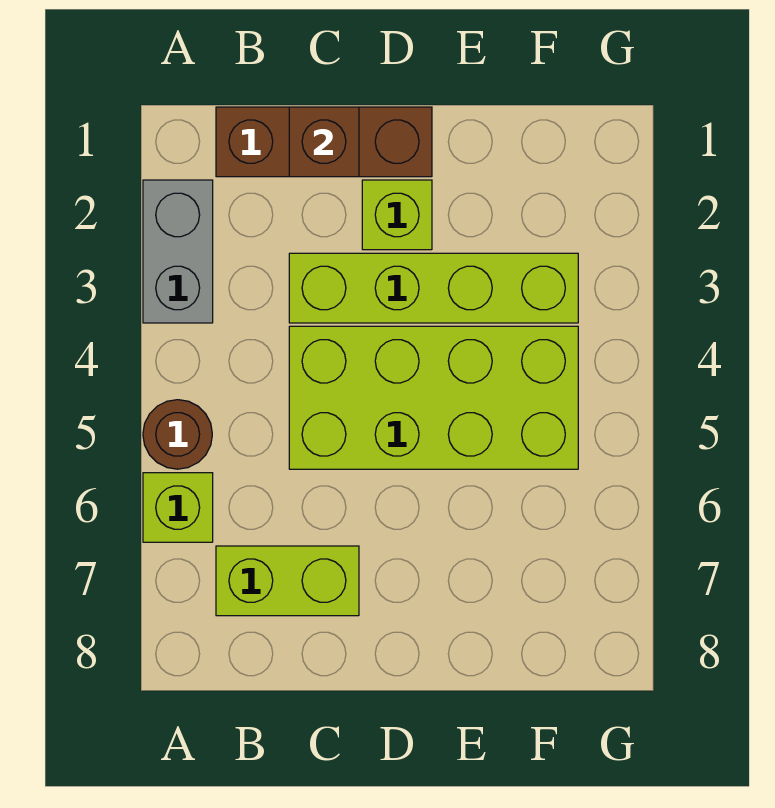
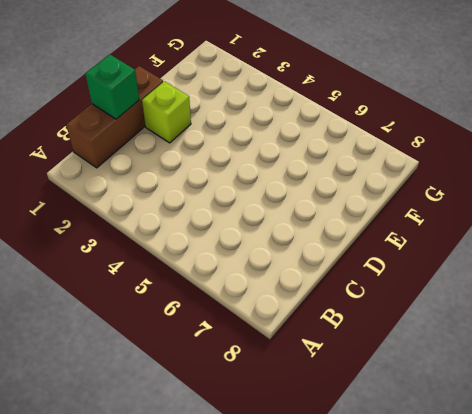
green brick C1 level 2 -> brown brick C1 level 2
none -> grey brick A2:A3 level 1
none -> brown round brick A5 level 1

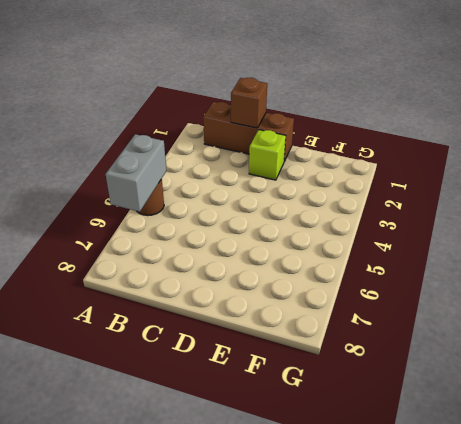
grey brick A5:A6 level 2 -> grey brick A2:A3 level 1
none -> lime brick A6 level 1
none -> lime brick B7:C7 level 1

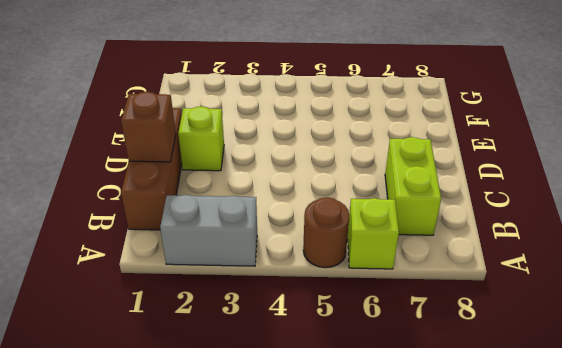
none -> lime brick C3:F3 level 1
none -> lime brick C4:F5 level 1

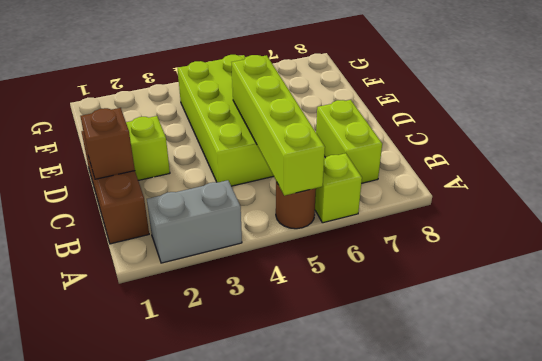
lime brick A5:D5 level 2 -> lime brick C3:F3 level 1

